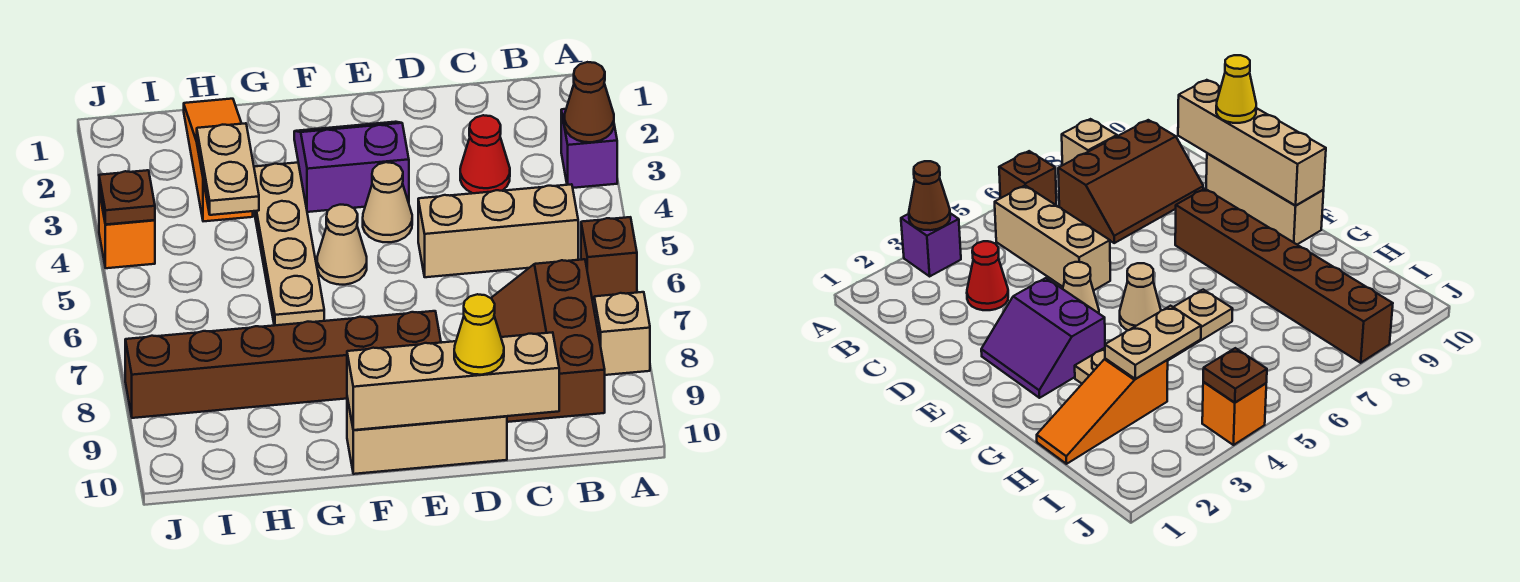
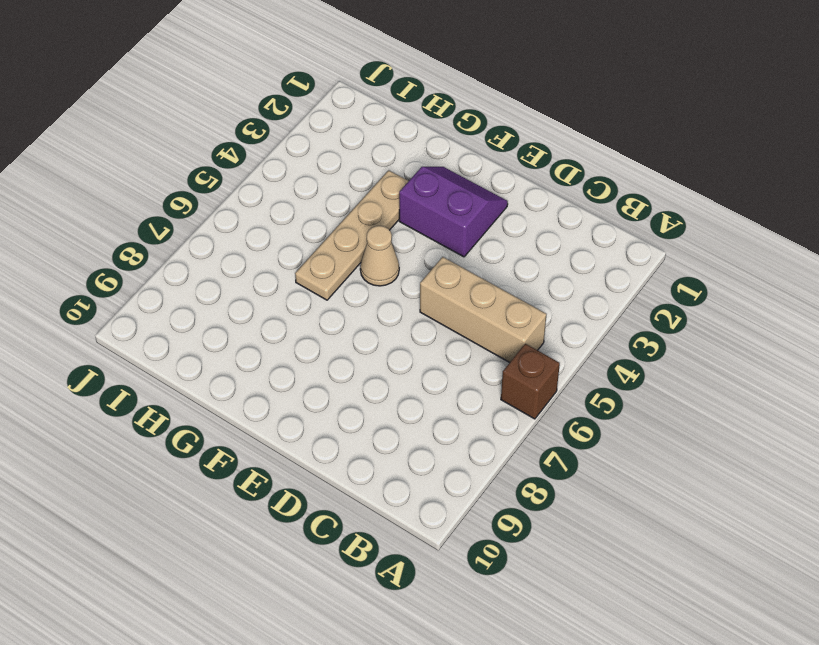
none -> purple brick A3 level 1
none -> tan brick A8 level 1
none -> brown slope B7:C9 level 1 top B

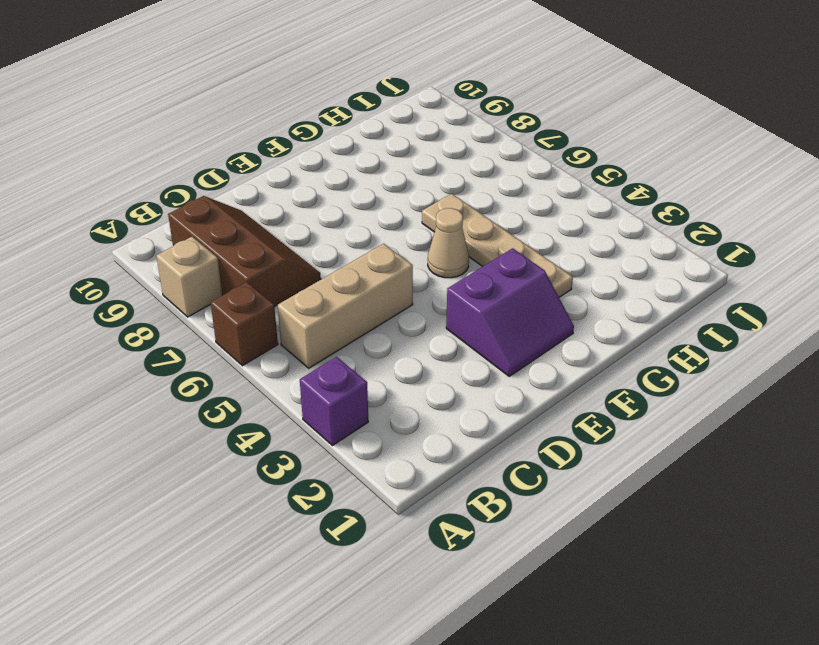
none -> red cone C3 level 1
none -> tan brick D10:F10 level 1
none -> tan cone E4 level 1

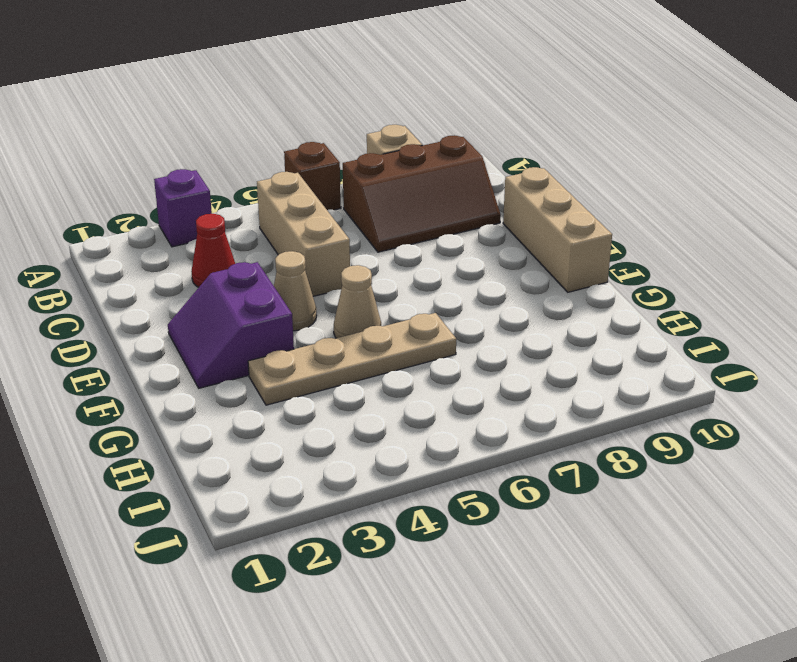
none -> brown brick E8:J8 level 1
none -> orange slope H1:H3 level 1 top 3
none -> orange brick J4 level 1

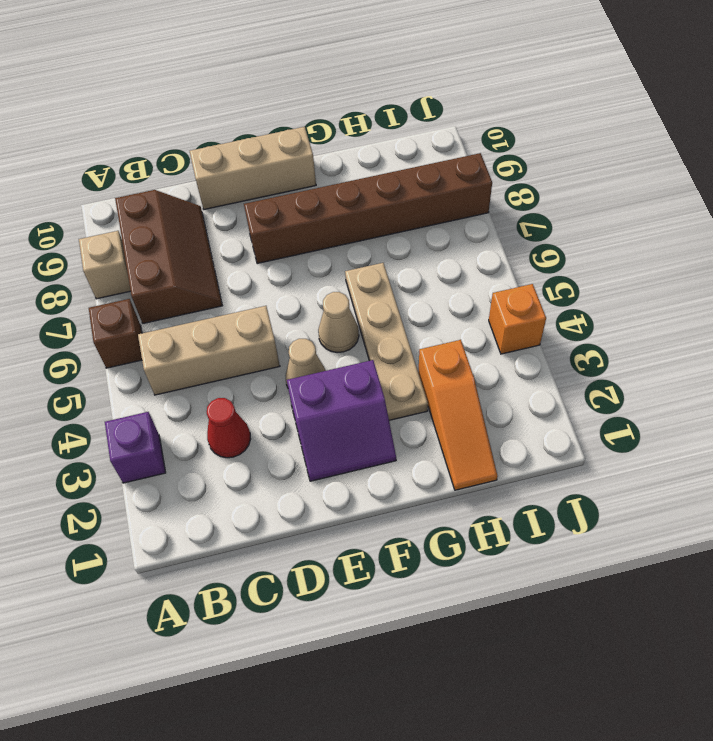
none -> brown cone A3 level 2
none -> tan brick C10:F10 level 2
none -> tan plate H3:H4 level 2

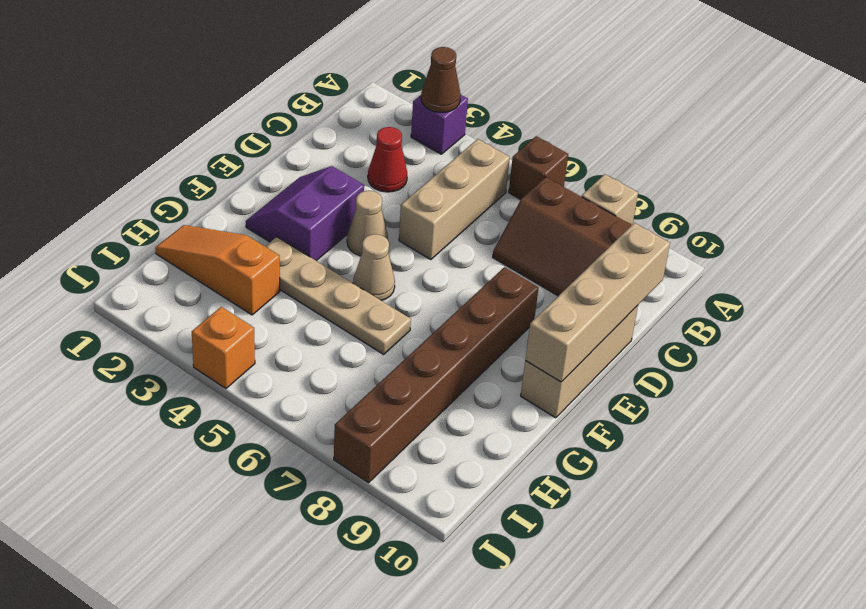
none -> tan plate H3:H4 level 2
none -> brown plate J4 level 2
none -> yellow cone D10 level 3

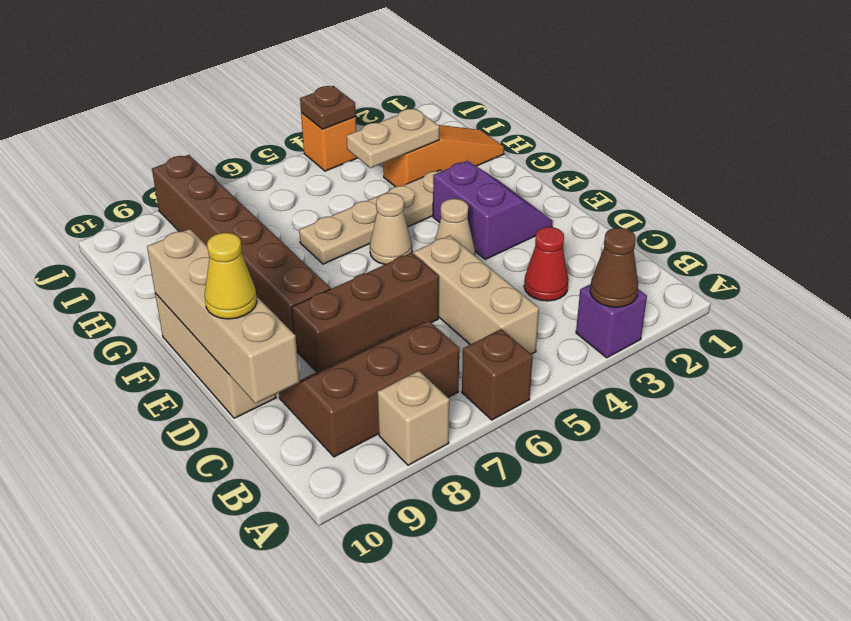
brown brick D6:D8 level 1 -> none

